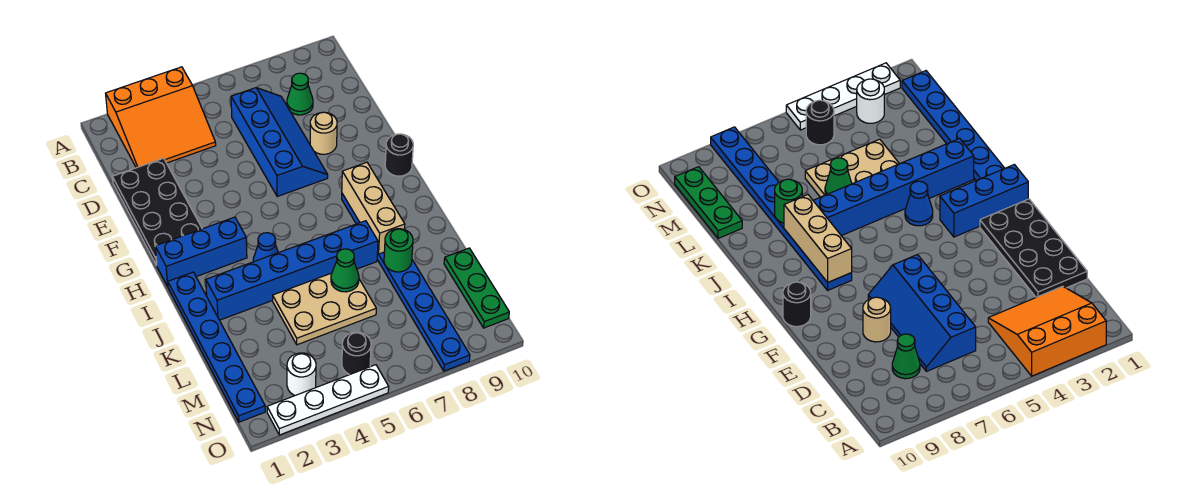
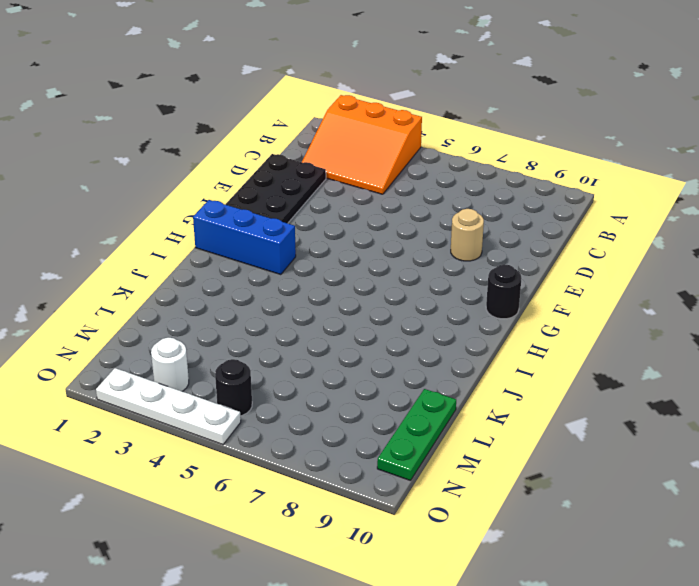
none -> blue slope C6:F7 level 1 top 6
none -> green cone C8 level 1
none -> blue plate H8:O8 level 1

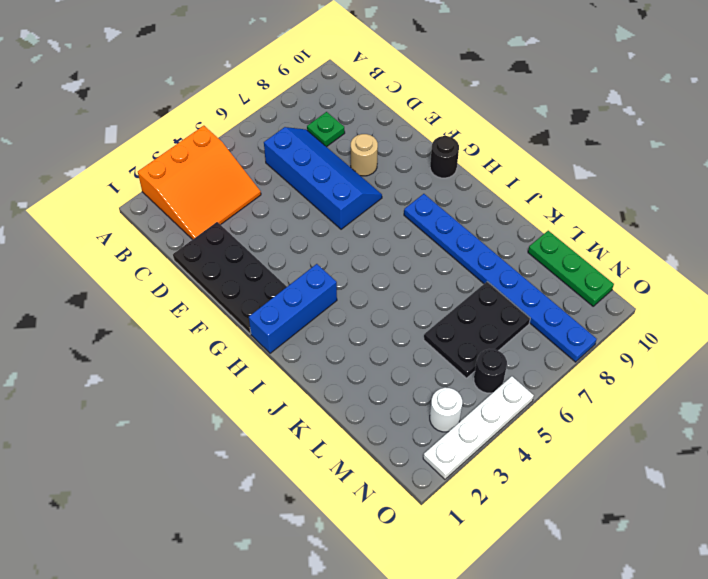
green plate C8 level 1 -> green cone C8 level 1
black plate L5:M7 level 1 -> tan plate K4:L6 level 1
none -> blue plate I1:N1 level 1
none -> blue cone I4 level 1
none -> blue brick J2:J7 level 1

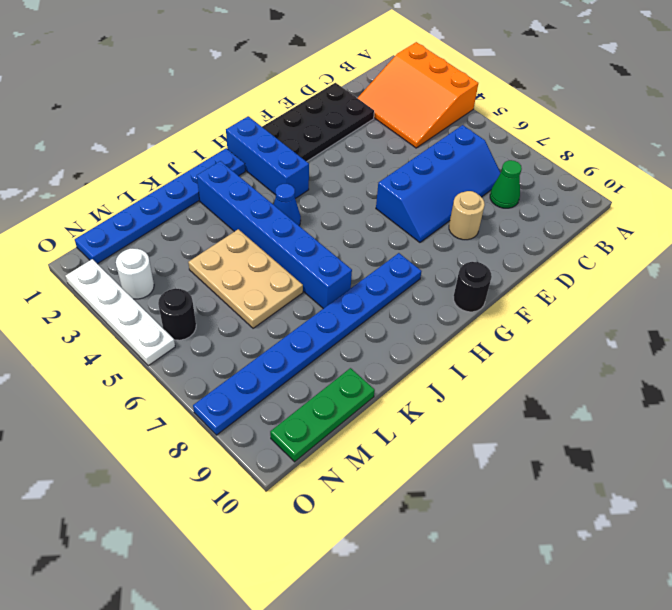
none -> tan brick H8:J8 level 2
none -> green cone K6 level 2
none -> green round brick K8 level 2

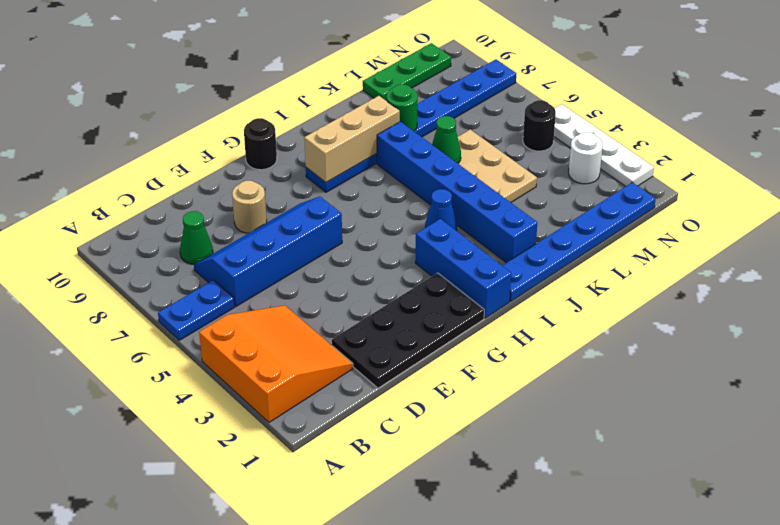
blue plate A6:B6 level 1 -> none

